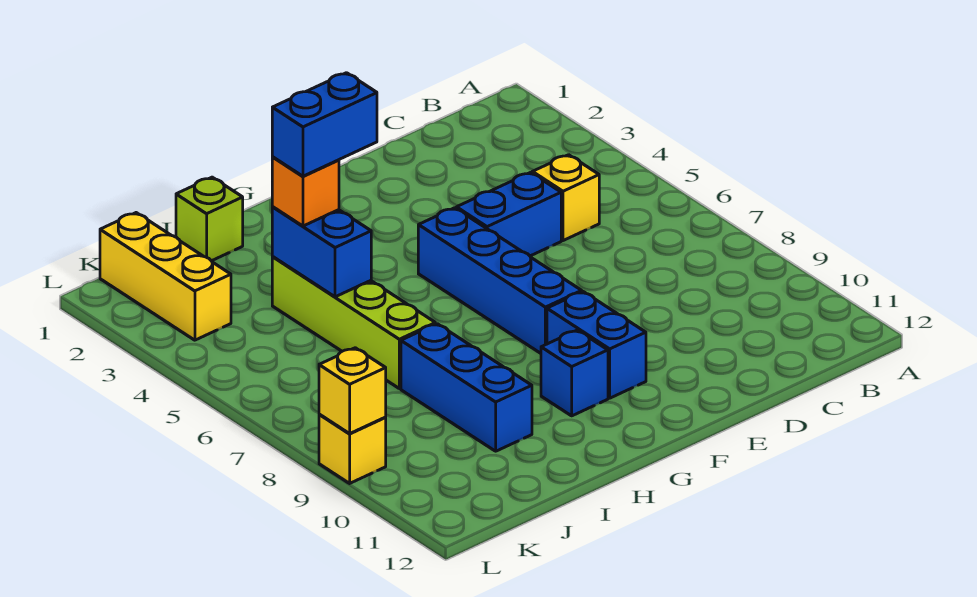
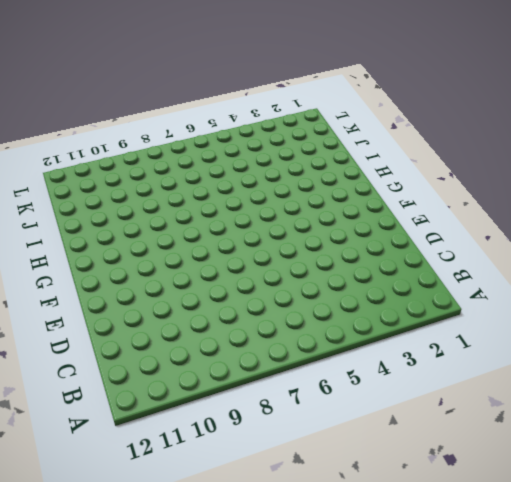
none -> yellow brick C5 level 1
none -> blue brick D5:E5 level 1
none -> blue brick F5:F8 level 1

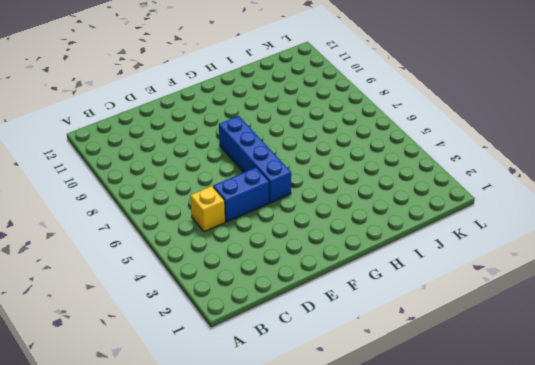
none -> blue brick F9:F10 level 1
none -> blue brick G10 level 1
none -> lime brick I1 level 1

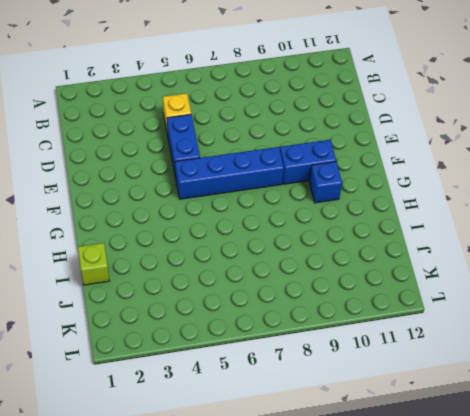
none -> lime brick I4:I7 level 1
none -> blue brick I8:I10 level 1
none -> yellow brick K1:K3 level 1

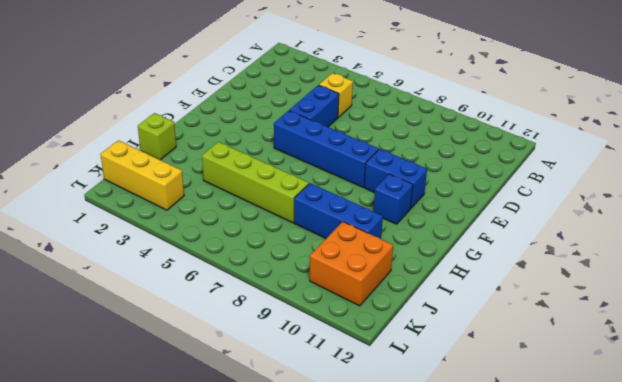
orange brick J10:K11 level 1 -> none
none -> yellow brick L9 level 1
none -> blue brick I4:I5 level 2
none -> yellow brick L9 level 2

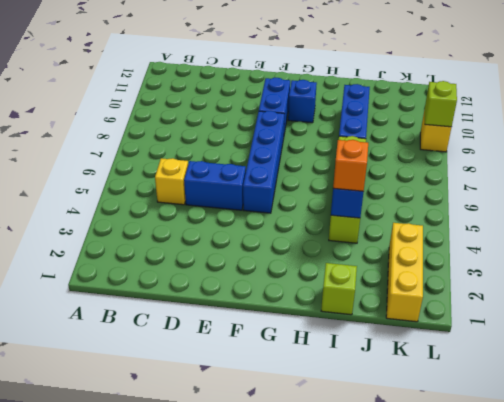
lime brick L9 level 2 -> yellow brick L9 level 2
none -> blue brick H4:I4 level 4

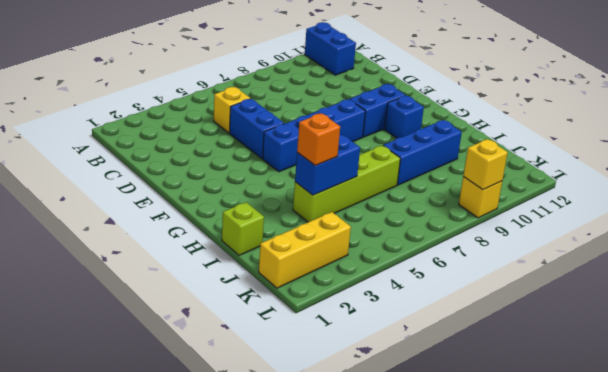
blue brick A11:B11 level 1 -> blue brick H4:I4 level 4

